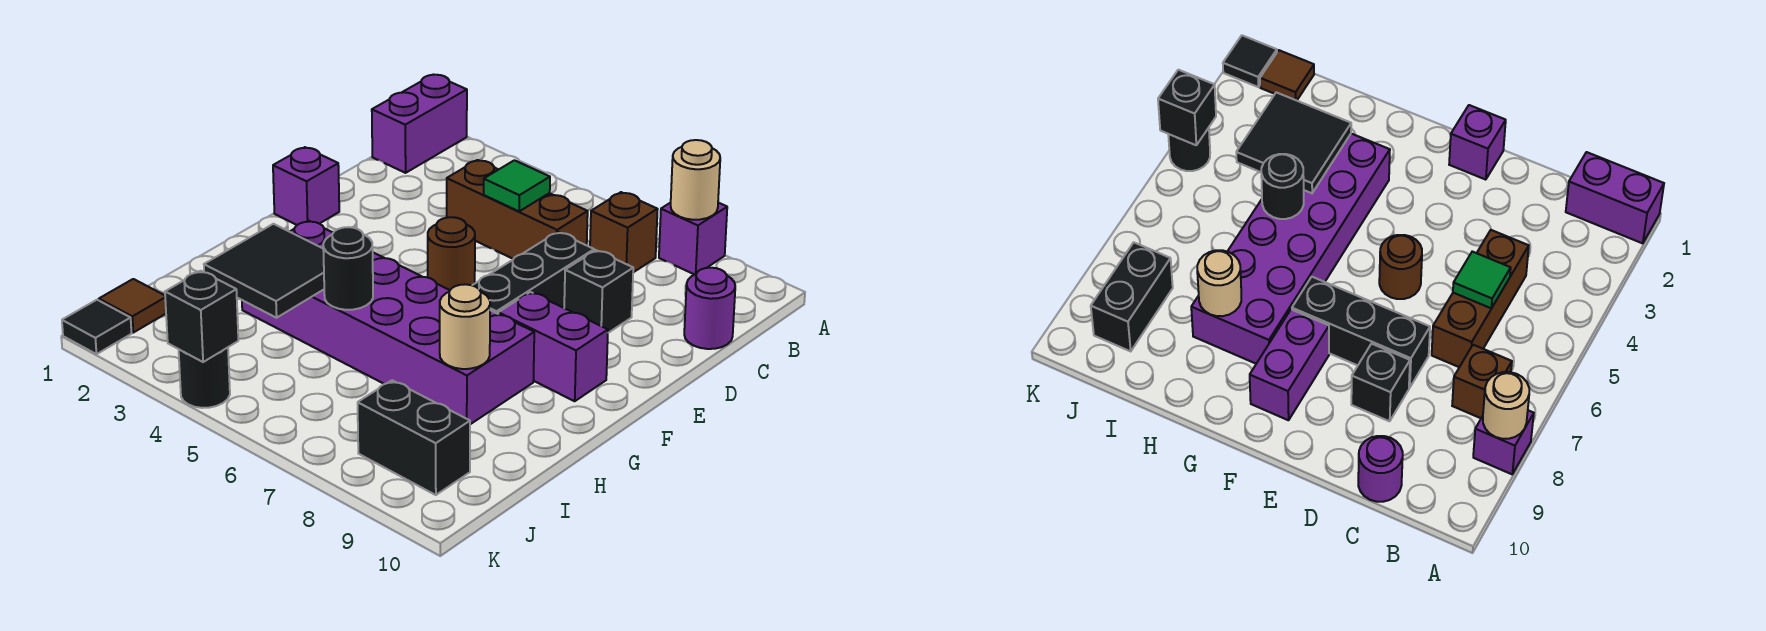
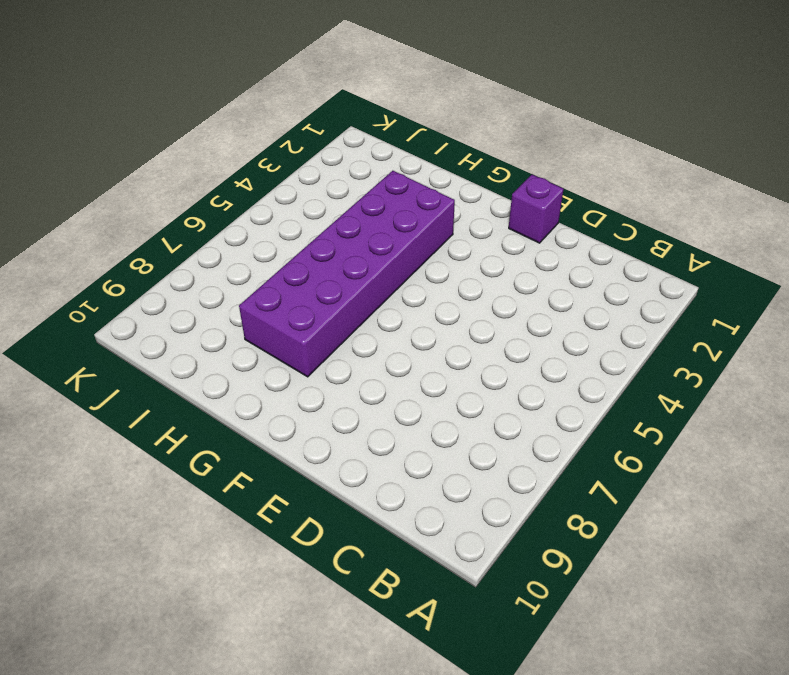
none -> purple brick A1:B1 level 1
none -> purple brick A8 level 1
none -> brown brick B7 level 1

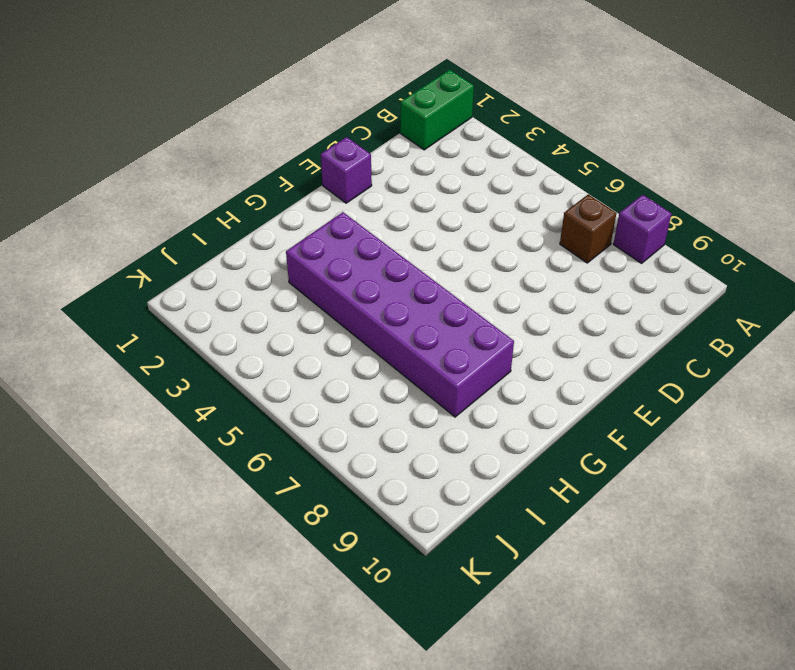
green brick A1:B1 level 1 -> purple brick A1:B1 level 1
none -> brown brick C4:C6 level 1
none -> purple round brick C10 level 1
none -> black brick D7:F7 level 1

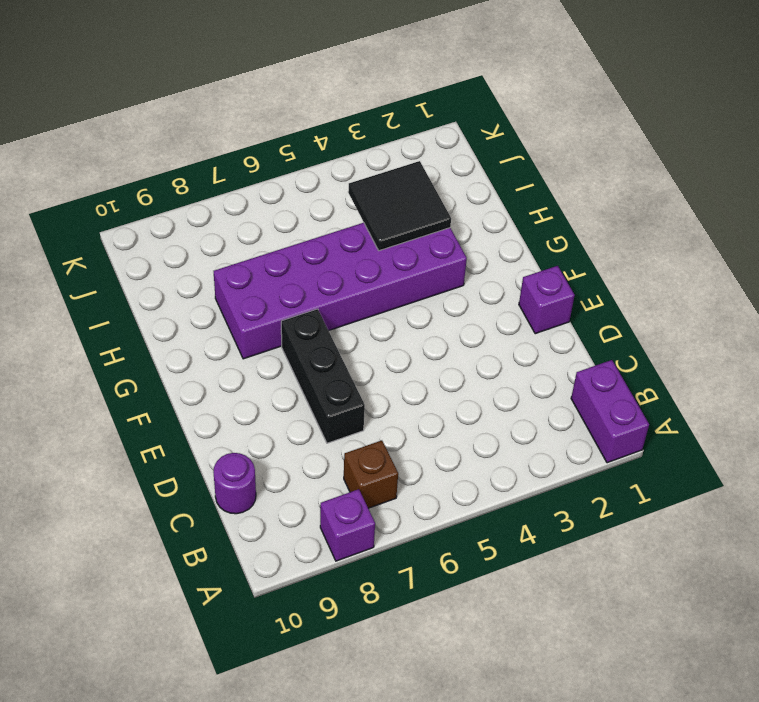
none -> brown brick C4:C6 level 1
none -> black brick D8 level 1
none -> brown round brick E5 level 1

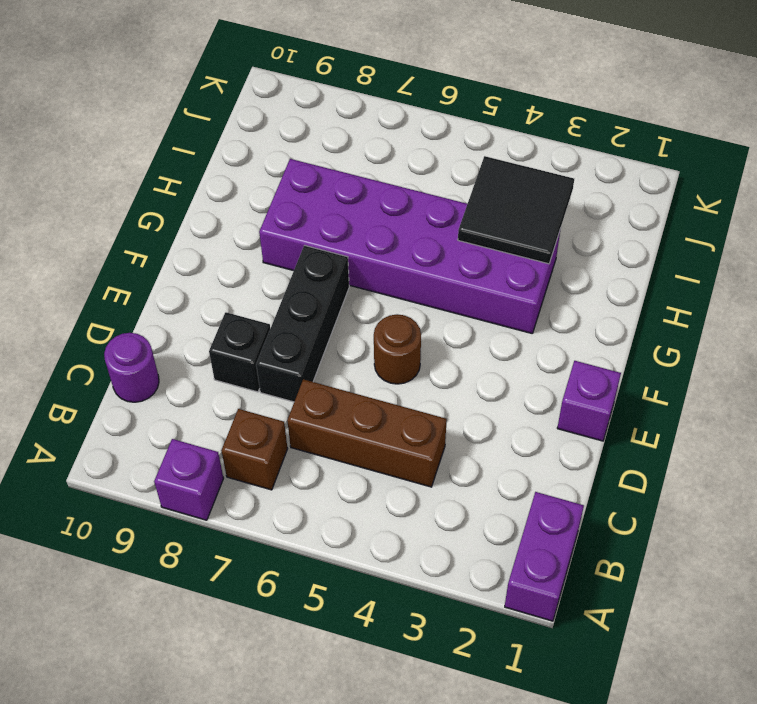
none -> purple brick F8:F9 level 1
none -> brown tile J1 level 1
none -> black brick J8:J9 level 1

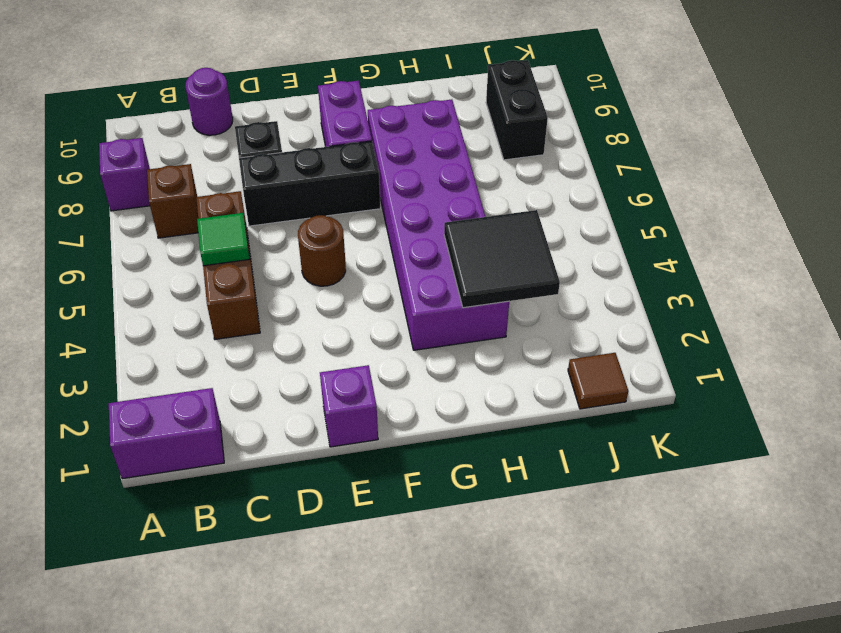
none -> black tile K1 level 1
none -> black round brick K4 level 1
none -> tan round brick A8 level 2

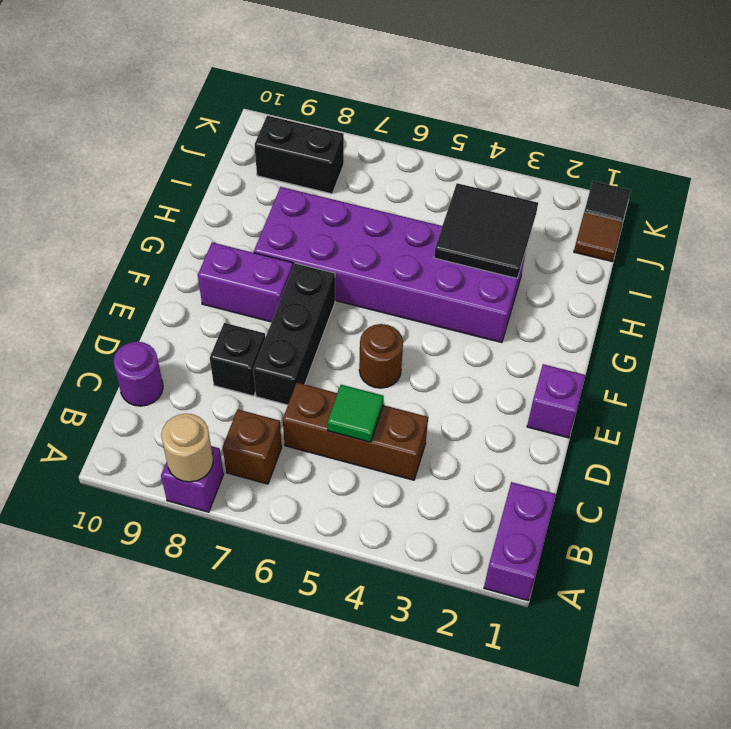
none -> black round brick K4 level 1
none -> black round brick H5 level 2
none -> tan round brick H8 level 2

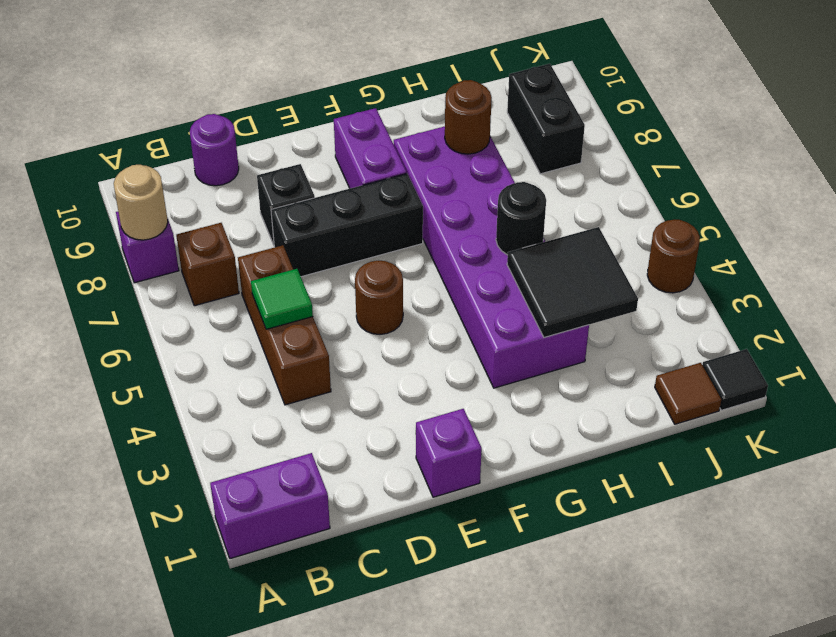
brown round brick H8 level 2 -> tan round brick H8 level 2
brown round brick K4 level 1 -> black round brick K4 level 1
none -> black brick K4 level 2

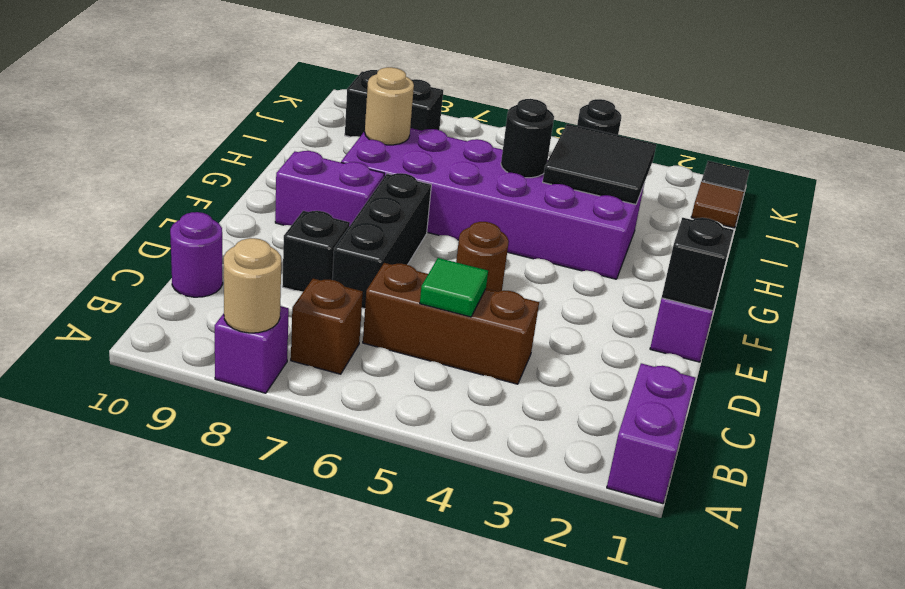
black brick E1 level 2 -> black brick K4 level 2

